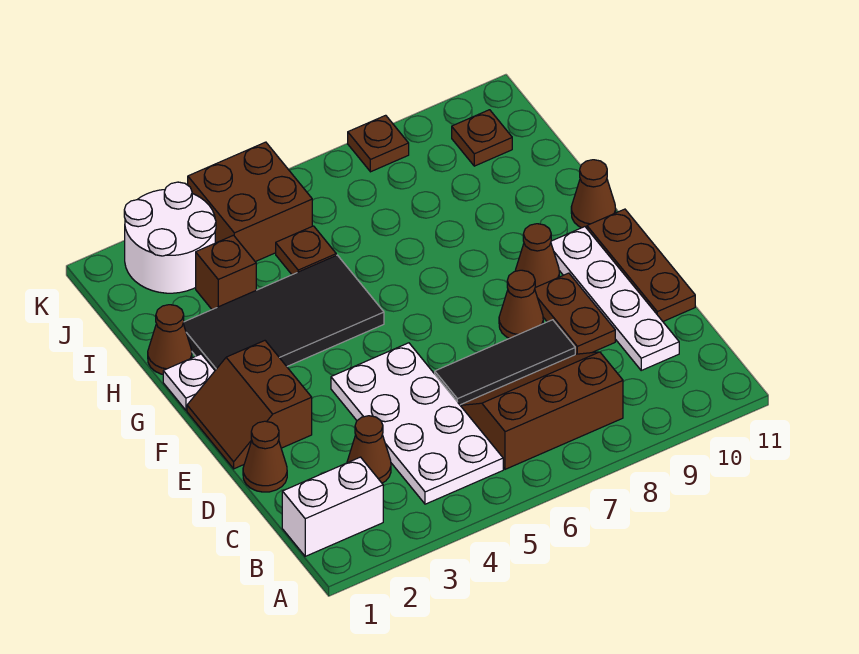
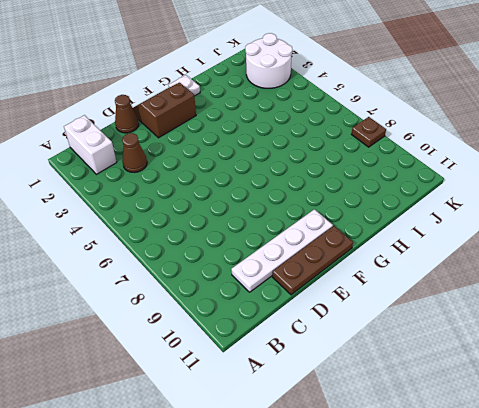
none -> white plate B4:E5 level 1
none -> brown slope B6:C8 level 1 top B
none -> black tile D6:D8 level 1

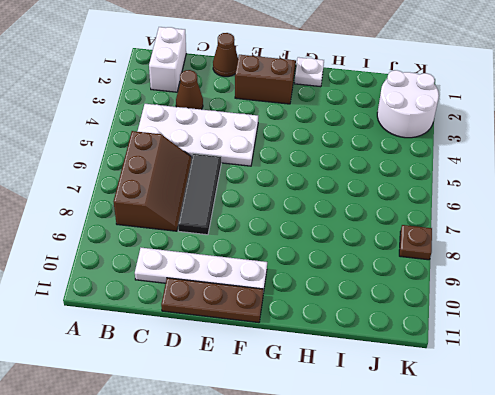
none -> brown plate D9:E9 level 1
none -> brown cone E8 level 1
none -> brown cone F9 level 1

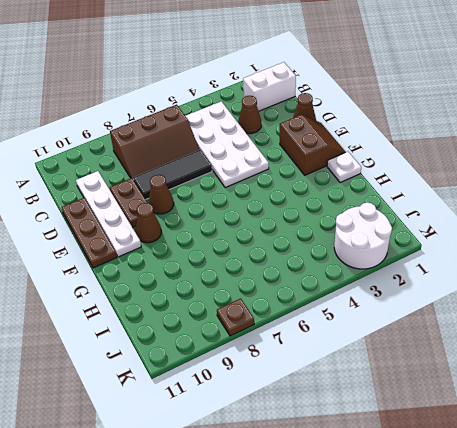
none -> black tile G2:H5 level 1
none -> brown cone G11 level 1
none -> brown cone H1 level 1

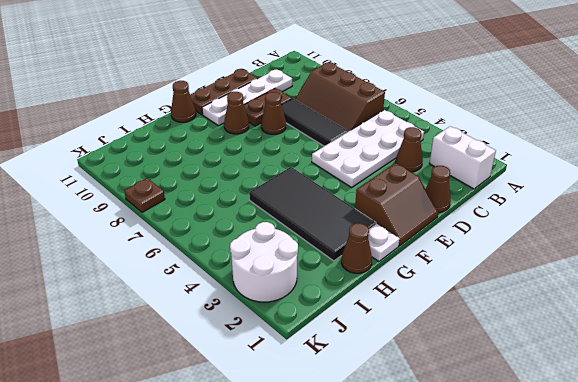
none -> brown brick I3 level 1
none -> brown plate I5 level 1
none -> brown brick J4:K5 level 1

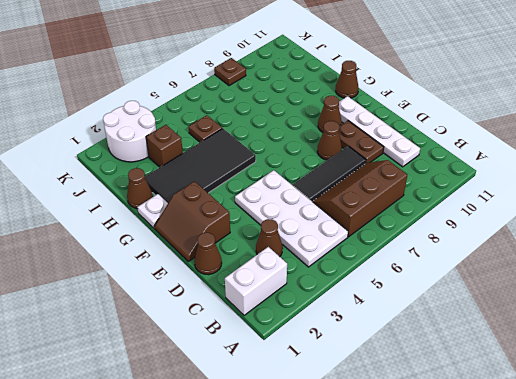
none -> brown plate D11:F11 level 1
none -> brown brick J4:K5 level 1
none -> brown plate J10 level 1

